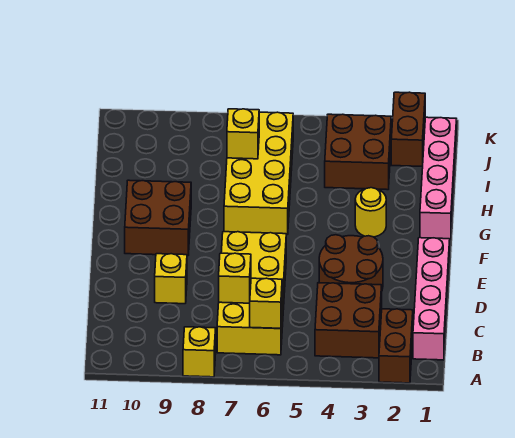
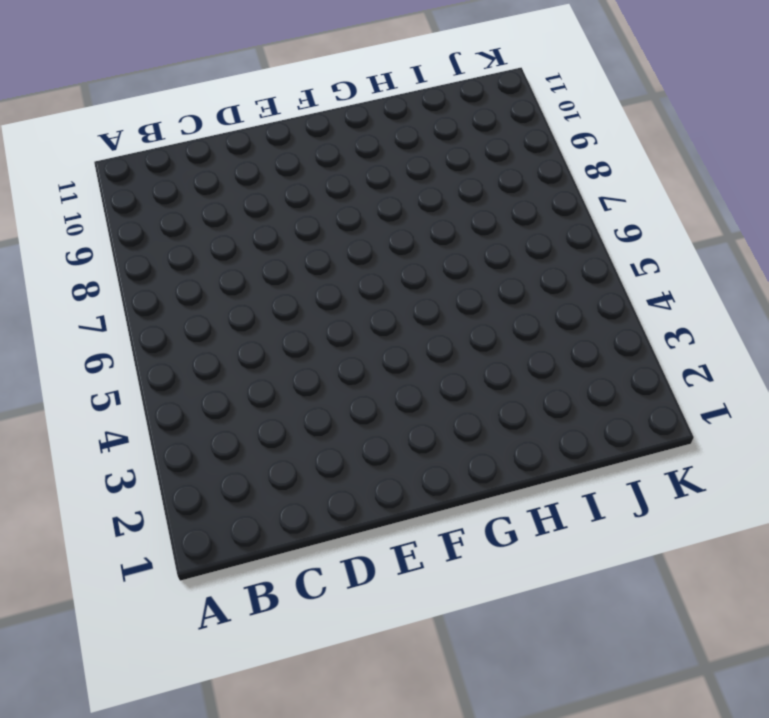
none -> brown brick A2:B2 level 1
none -> yellow brick A8 level 1
none -> pink brick B1:E1 level 1

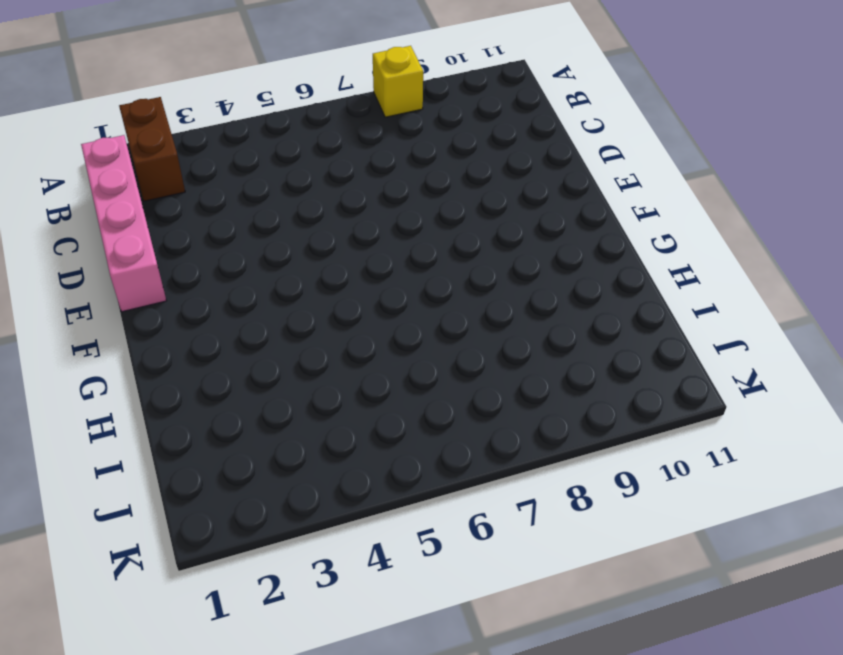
none -> brown brick B3:C4 level 1
none -> yellow brick B6:E7 level 1
none -> brown round brick D3:E4 level 1

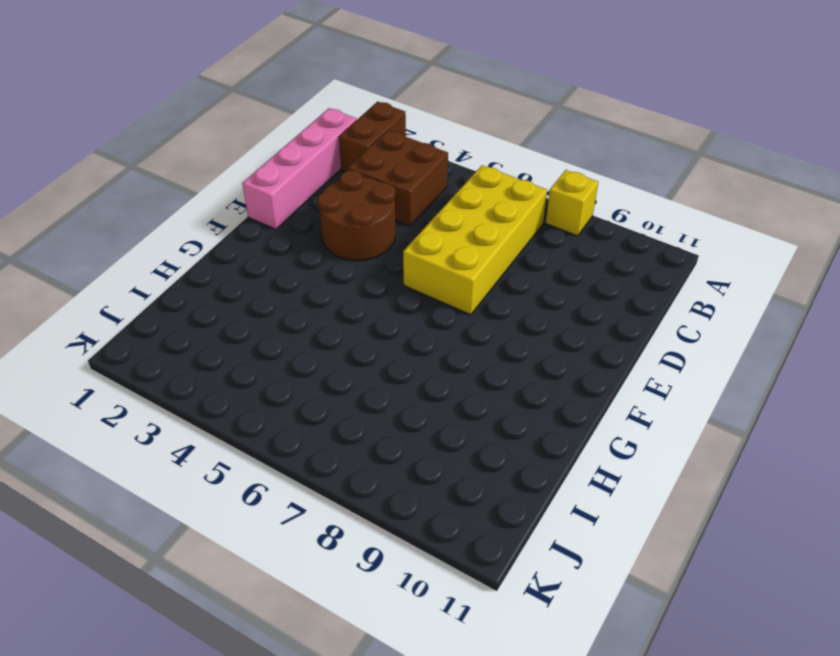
none -> yellow brick D9 level 1
none -> brown brick F9:G10 level 1
none -> pink brick G1:J1 level 1

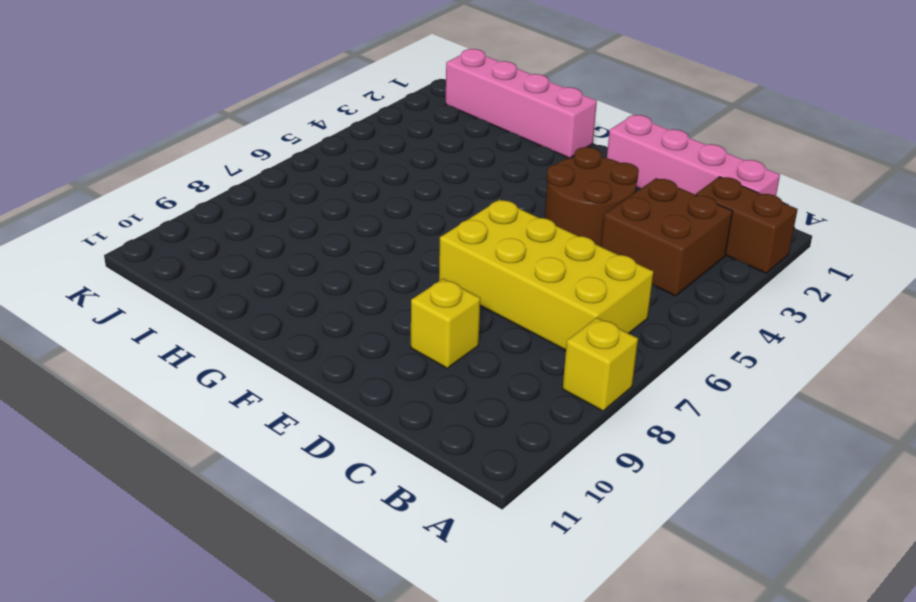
none -> brown brick F9:G10 level 1
none -> yellow round brick G3 level 1
none -> yellow brick G6:J7 level 1

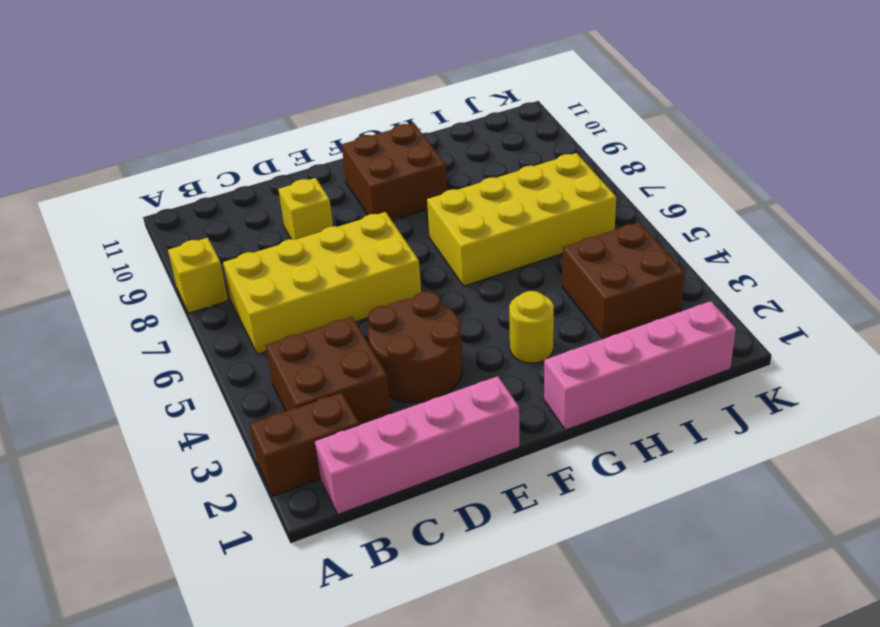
none -> brown brick J2:K2 level 1
none -> yellow brick B6 level 2
none -> yellow brick C7 level 2

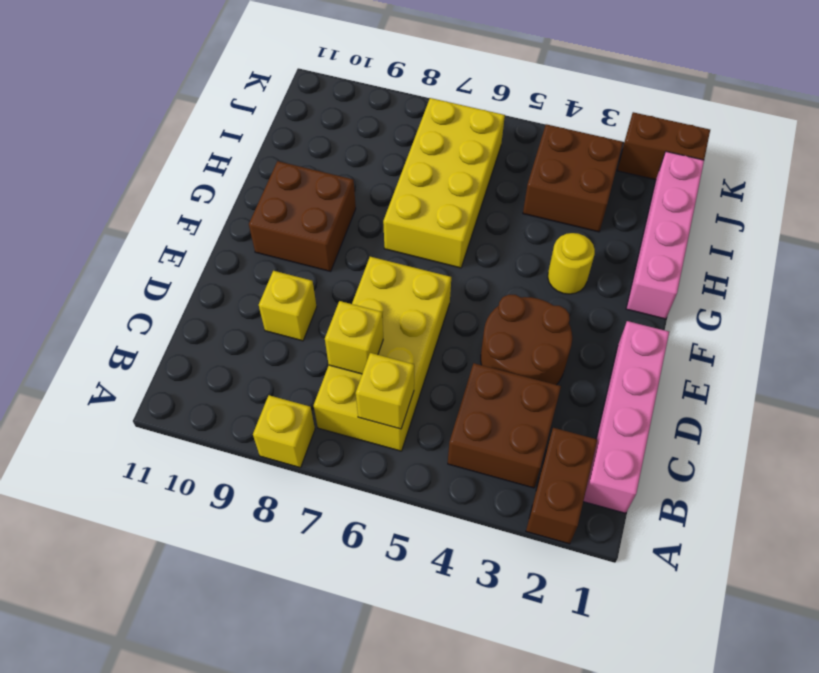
brown brick K1:K2 level 1 -> brown brick J2:K2 level 1
none -> yellow brick I7 level 2

